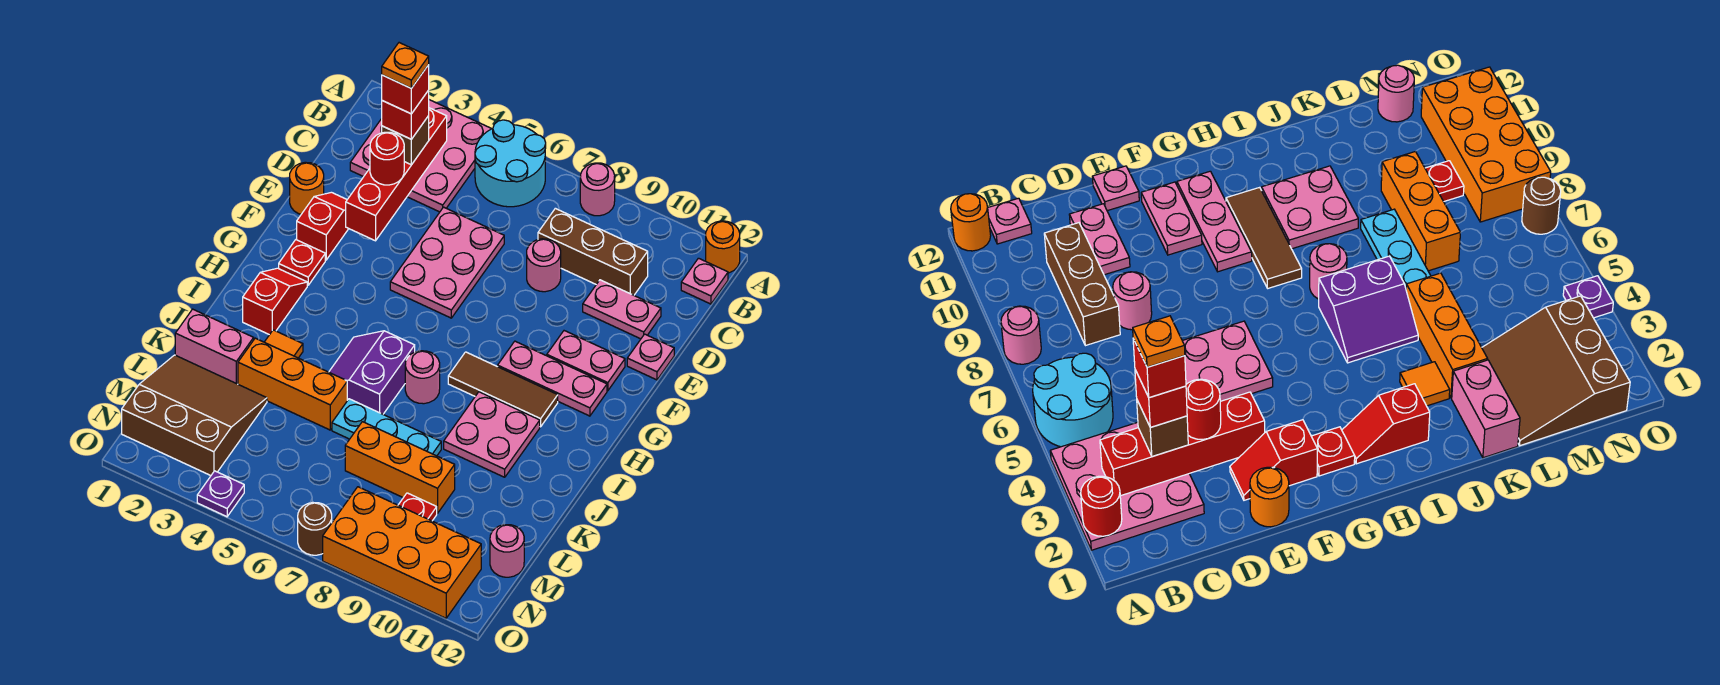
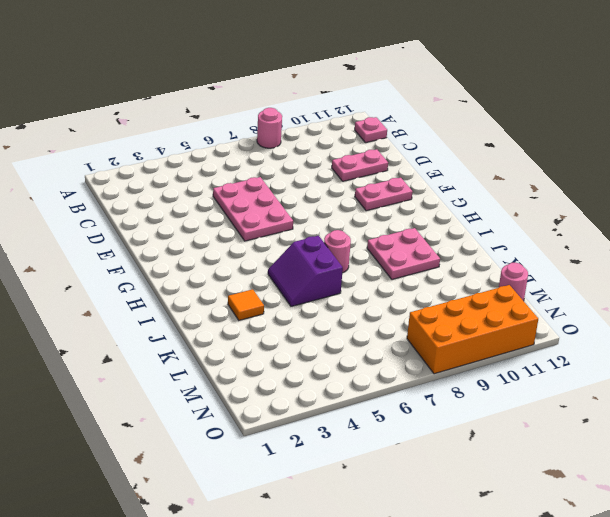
none -> pink plate A2:C4 level 1
none -> cyan round brick A5:B6 level 1
none -> orange round brick A12 level 1
none -> brown brick C8:C10 level 1

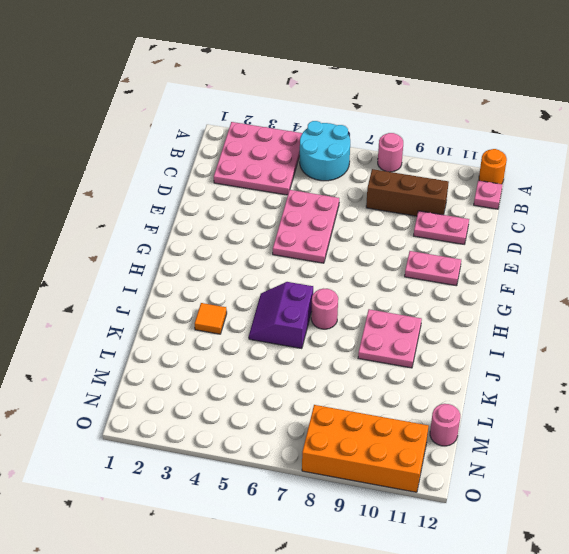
none -> pink round brick D8 level 1
none -> orange round brick E1 level 1
none -> red slope E2:F2 level 1 top F
none -> pink plate E12 level 1

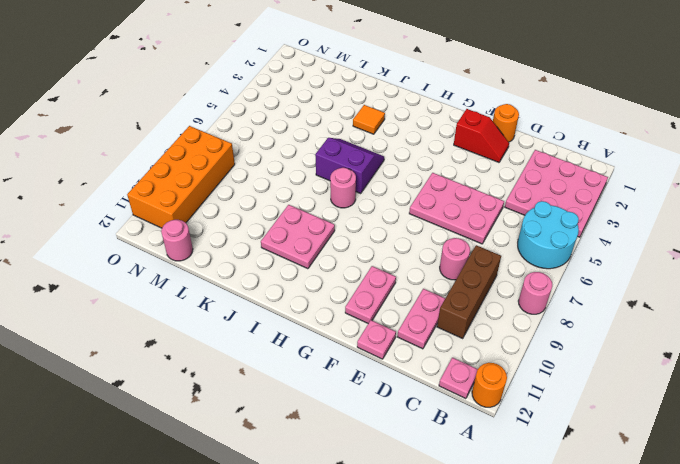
none -> red plate G2 level 1
none -> pink plate G9:G11 level 1
none -> red slope H2:I2 level 1 top I
none -> brown tile H8:H10 level 1

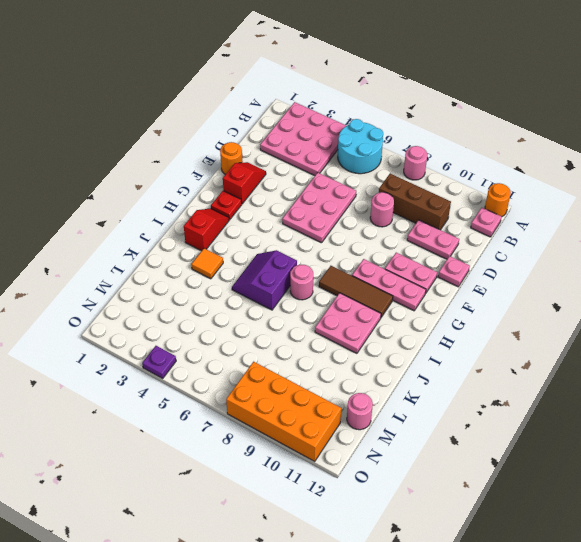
none -> pink brick K1:K2 level 1
none -> orange brick K3:K5 level 1
none -> cyan plate K6:K8 level 1
none -> brown slope L1:N3 level 1 top N

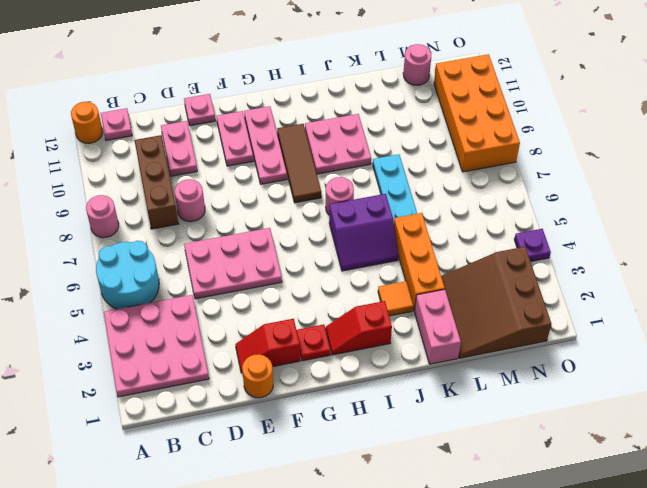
none -> orange brick L7:L9 level 1
none -> red plate M9 level 1
none -> brown round brick O7 level 1
none -> red round brick A2 level 2

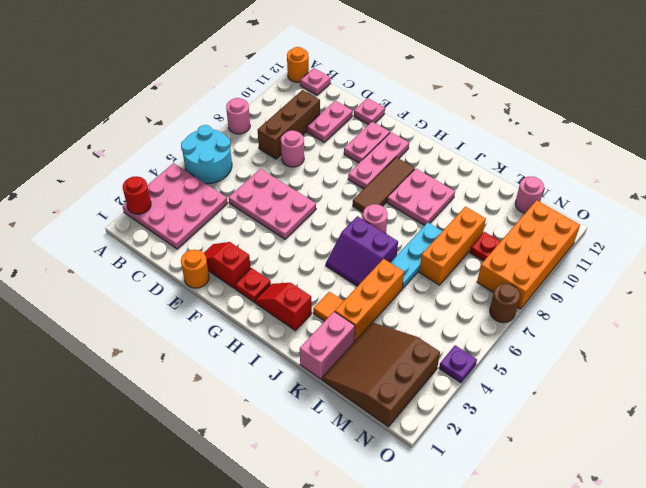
none -> red brick B3:E3 level 2
none -> brown brick C3 level 3
none -> red round brick D3 level 3
none -> red brick C3 level 4

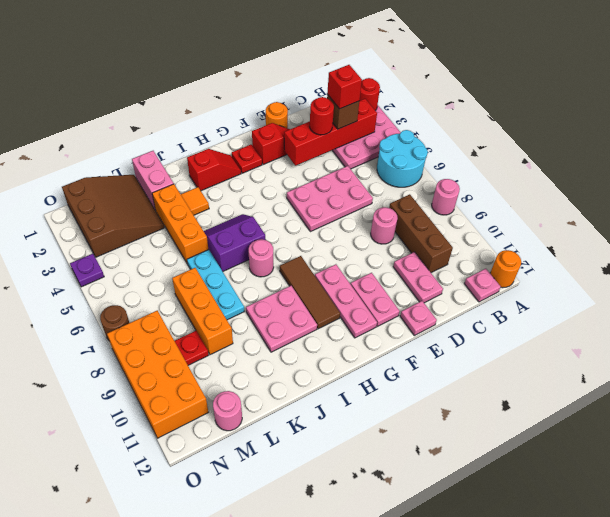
none -> red brick C3 level 5
none -> orange plate C3 level 6

